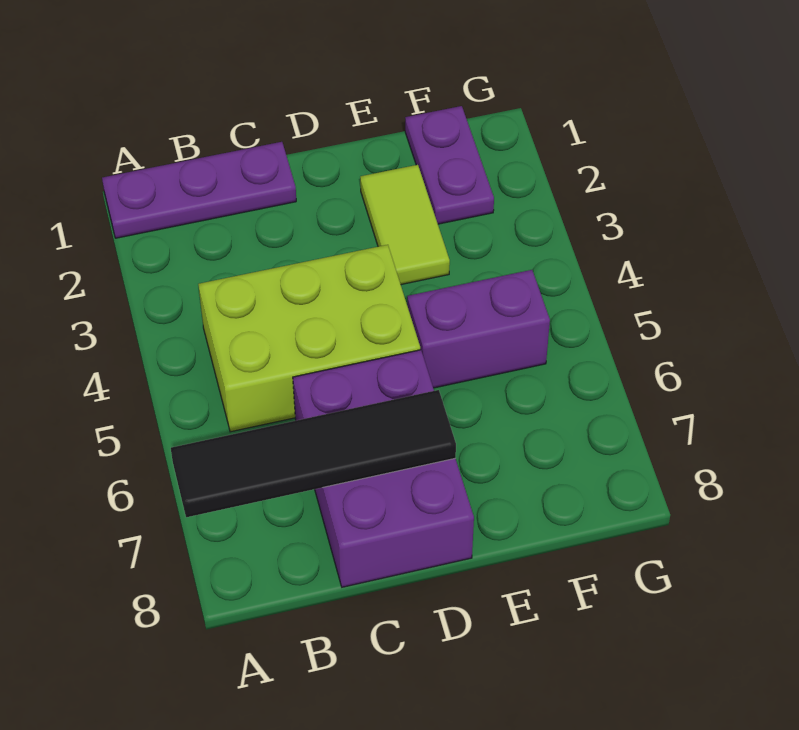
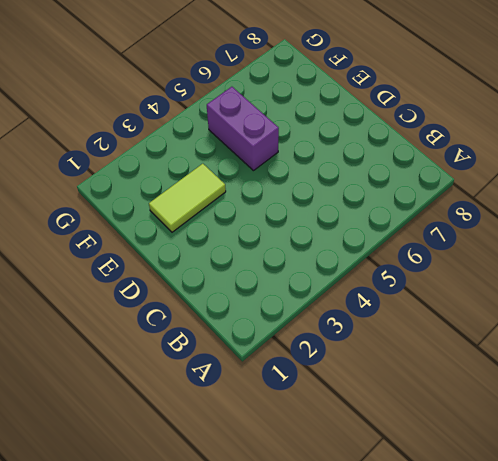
none -> purple plate A1:C1 level 1
none -> lime brick B4:D5 level 1

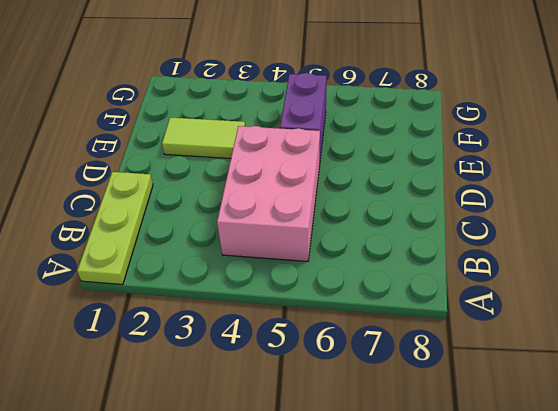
lime plate A1:C1 level 1 -> purple plate A1:C1 level 1
pink brick B4:D5 level 1 -> lime brick B4:D5 level 1
none -> purple brick C6:D8 level 1
none -> purple plate F1:F2 level 1

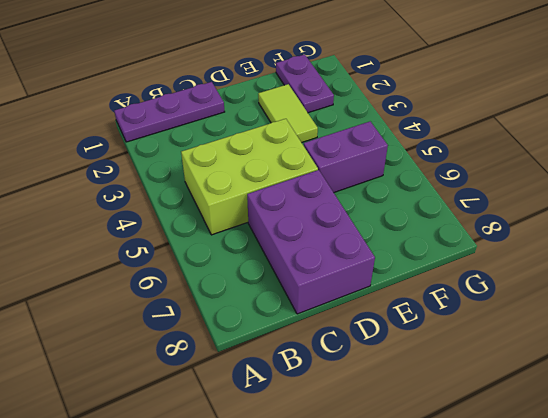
none -> black tile A7:D7 level 2

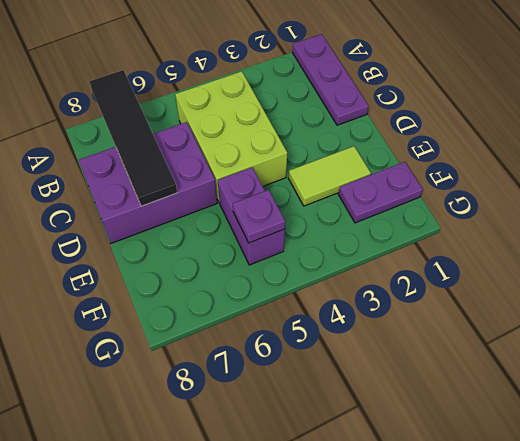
purple plate F5 level 2 -> none

